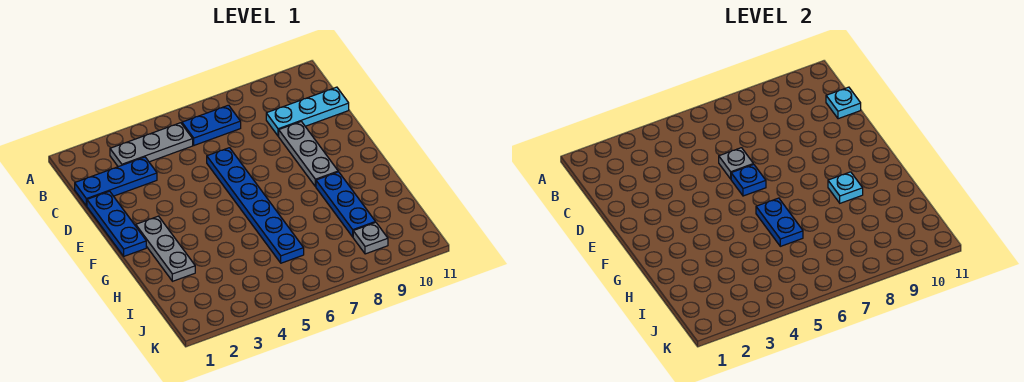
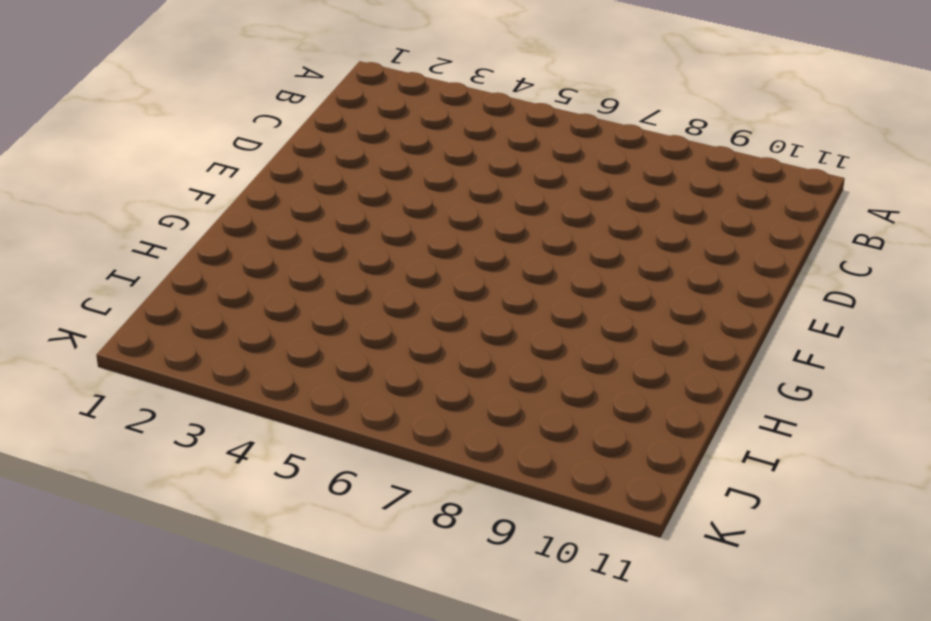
none -> grey plate B3:B5 level 1
none -> blue plate B6:B7 level 1
none -> blue plate C1:C3 level 1

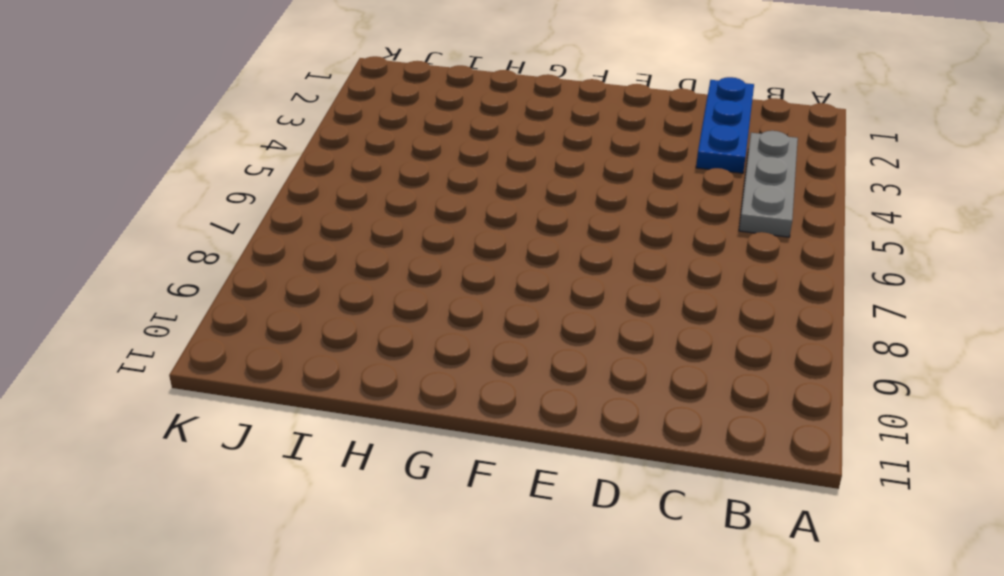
none -> blue plate B6:B7 level 1
none -> cyan plate C9:C11 level 1
none -> blue plate D1:F1 level 1

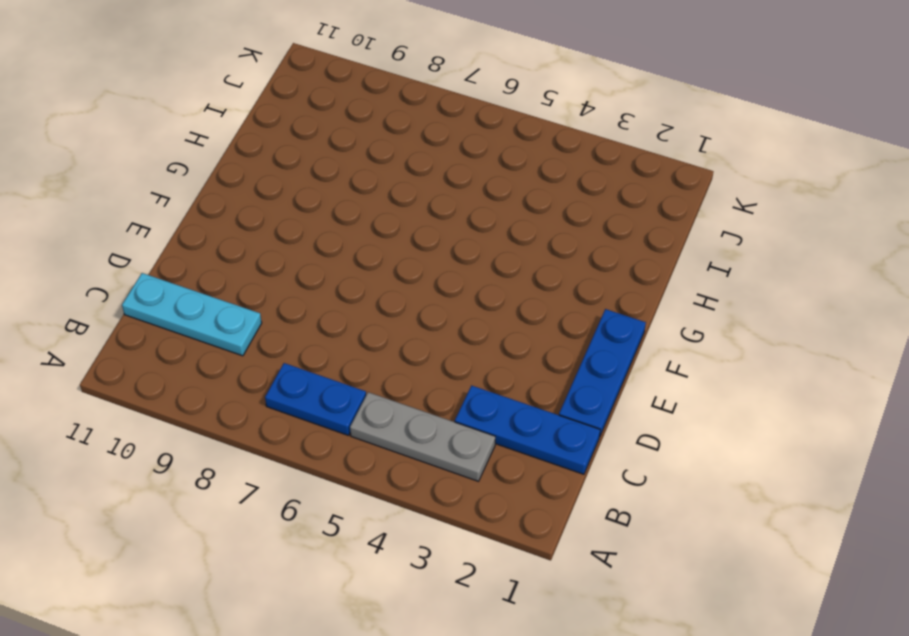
none -> blue plate D6:I6 level 1
none -> grey plate D9:F9 level 1
none -> grey plate F2:H2 level 1

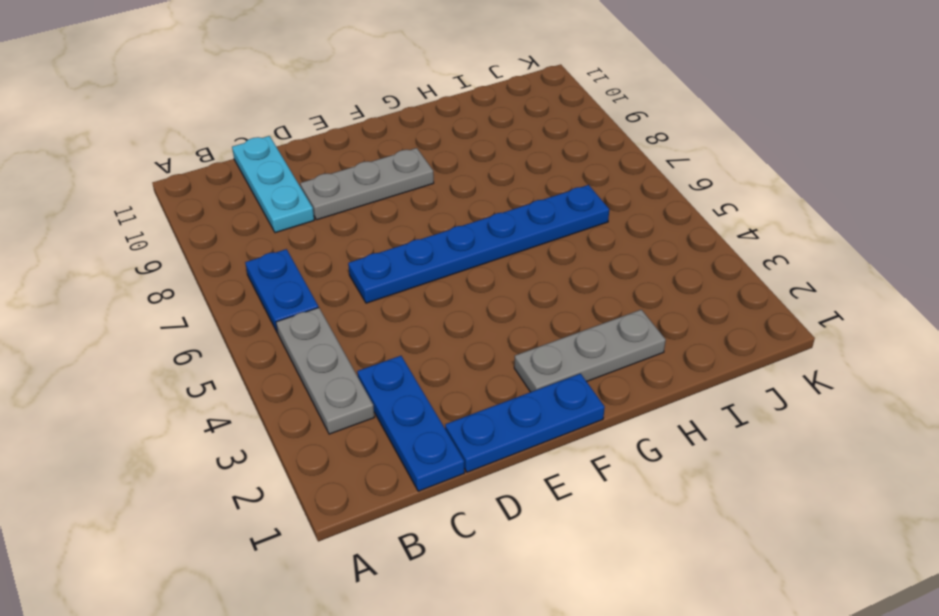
none -> blue plate G9:I9 level 1
none -> grey plate J9 level 1
none -> cyan plate C11 level 2

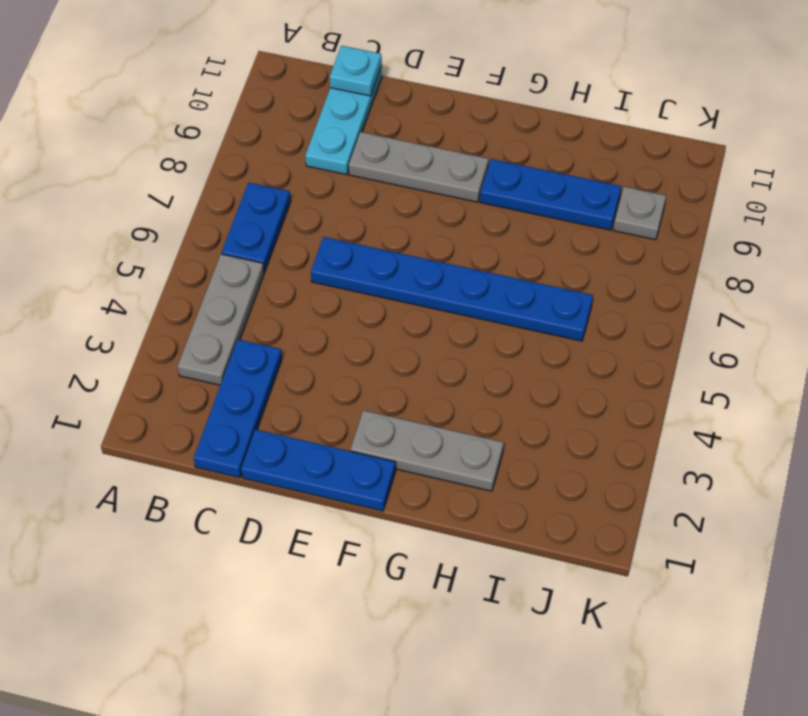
none -> grey plate D6 level 2
none -> blue plate E6 level 2
none -> blue plate G6:H6 level 2

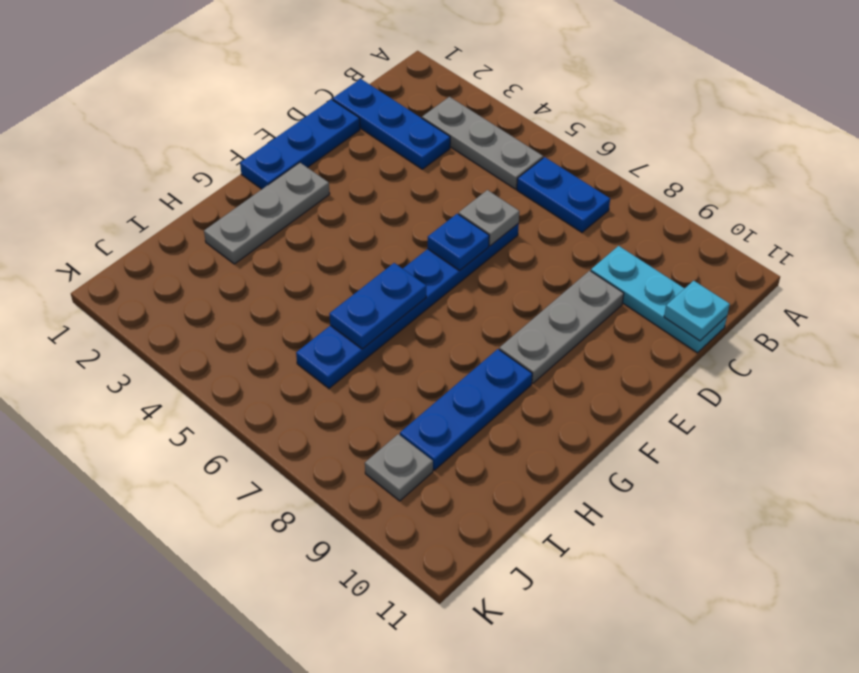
none -> cyan plate G9 level 2

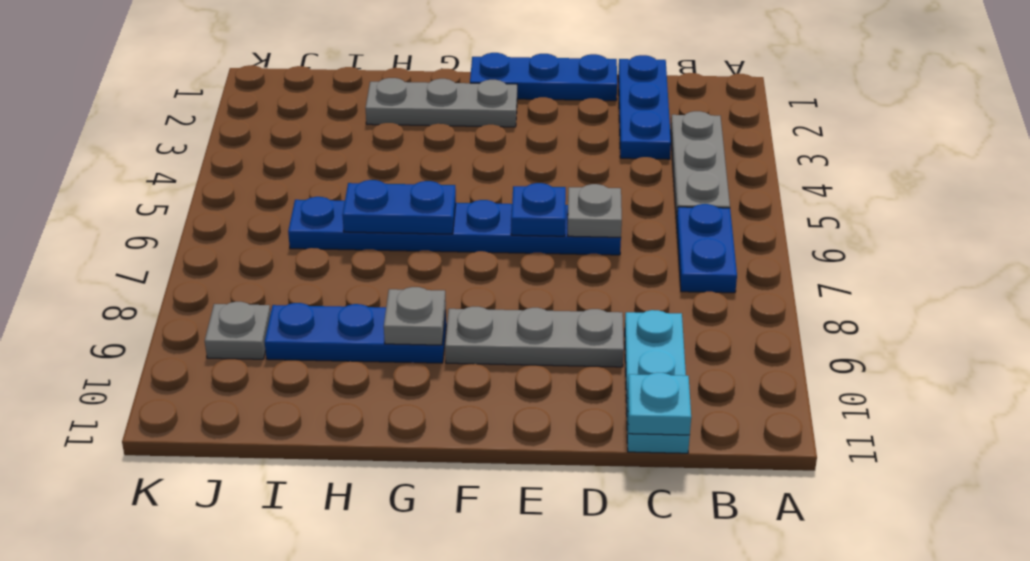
grey plate G9 level 2 -> cyan plate G9 level 2

